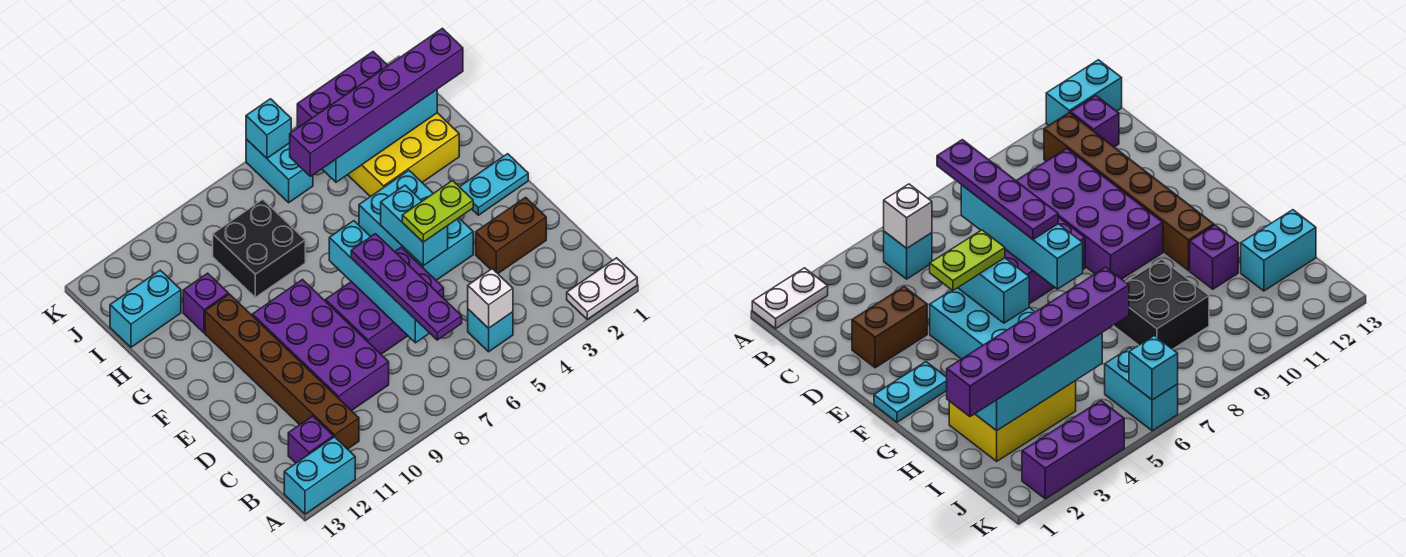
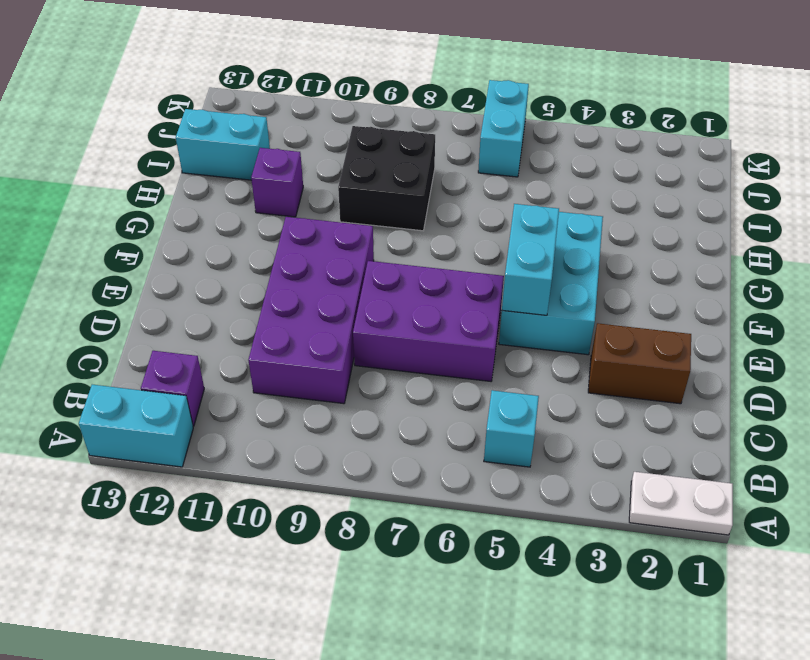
none -> brown brick B11:G11 level 1
none -> cyan plate F1:F2 level 1
none -> yellow brick H2:I4 level 1

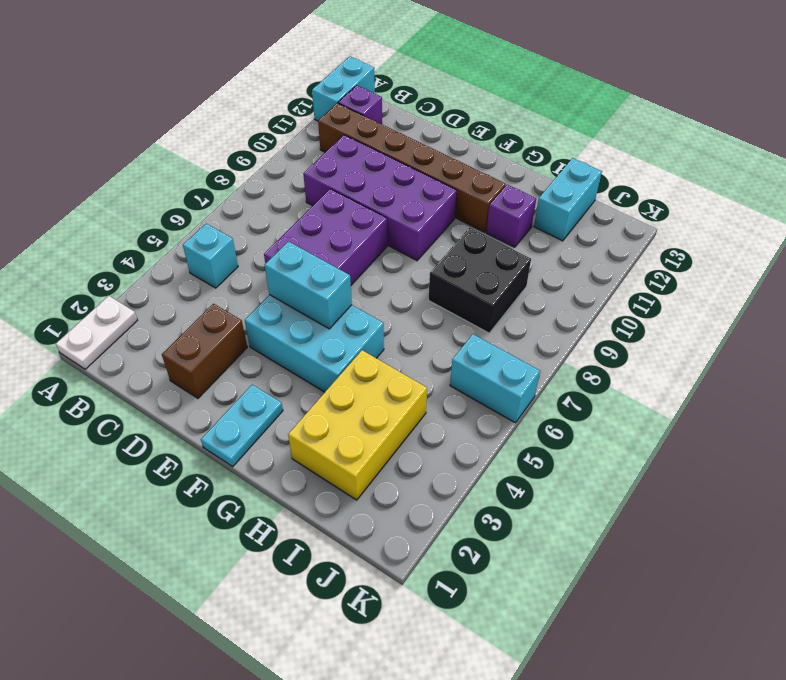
none -> purple brick K2:K4 level 1
none -> white brick B5 level 2
none -> cyan brick C7:F7 level 2

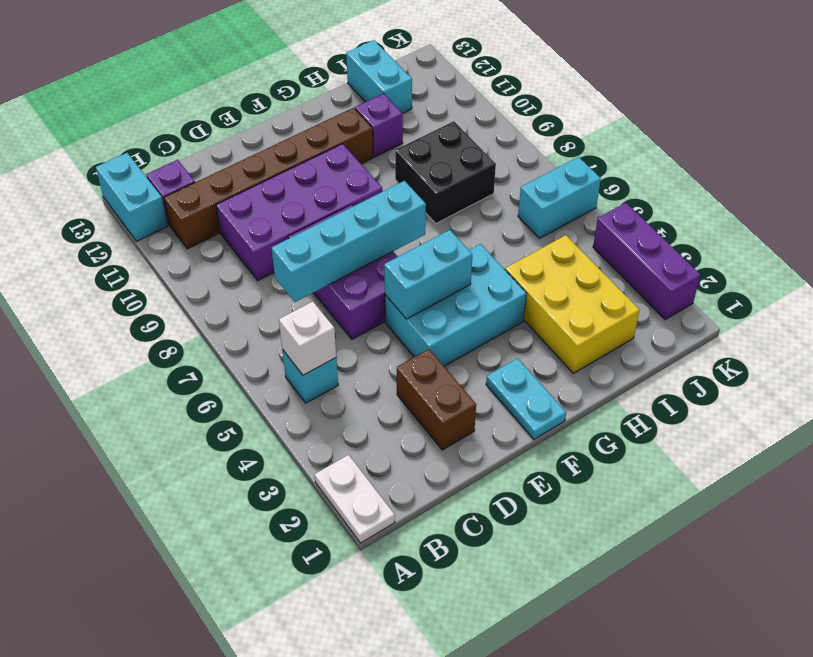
none -> cyan brick I2:I5 level 2
none -> cyan brick K6 level 2
none -> purple plate B7:E7 level 3

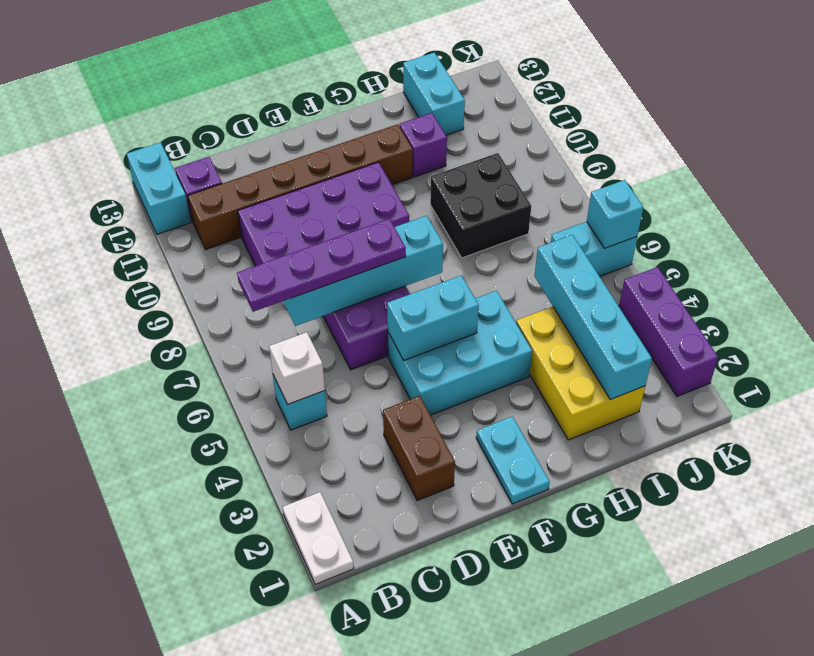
none -> lime plate E4:E5 level 3
none -> purple brick I1:I6 level 3

